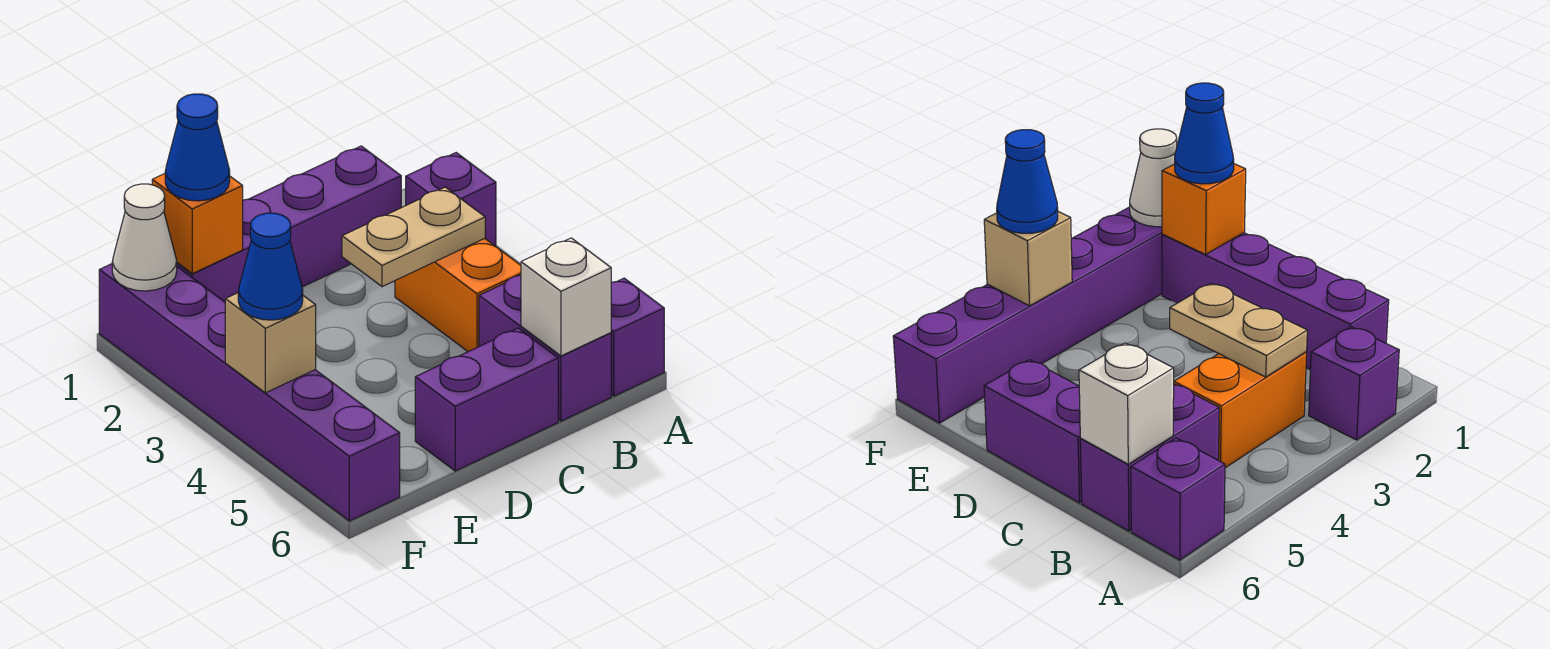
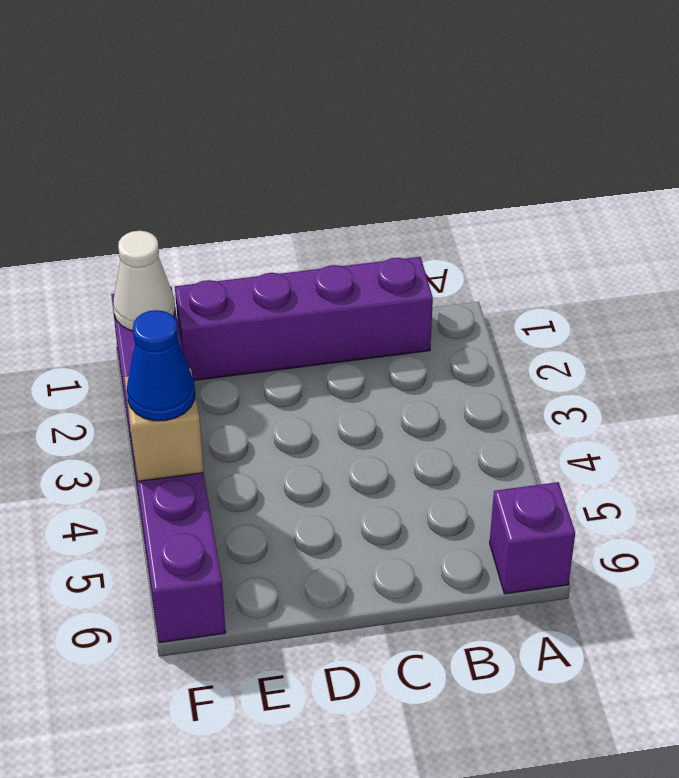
none -> purple brick A2 level 1
none -> orange brick B3:B4 level 1
none -> purple brick B5:B6 level 1

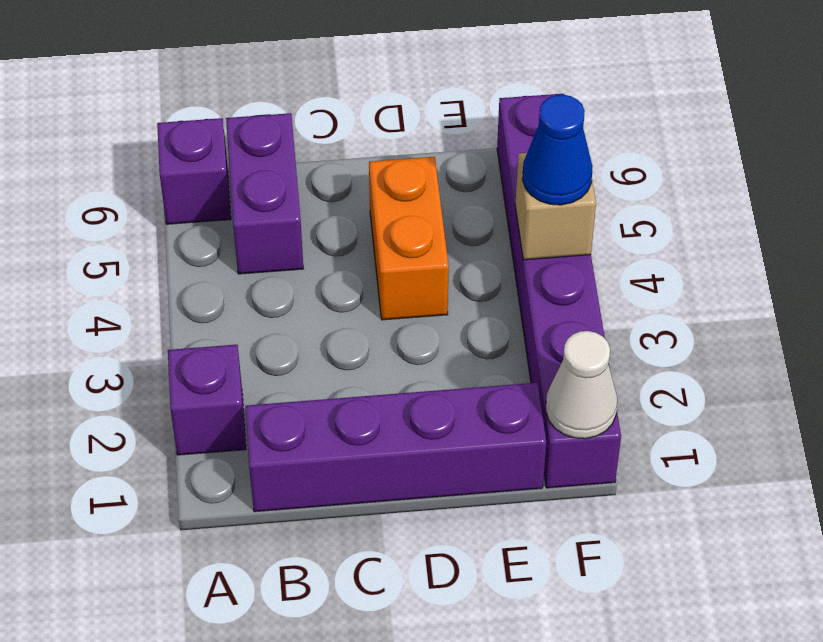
orange brick D4:D5 level 1 -> orange brick B3:B4 level 1
none -> purple brick C6:D6 level 1
none -> tan plate B3:C3 level 2
none -> white brick B6 level 2

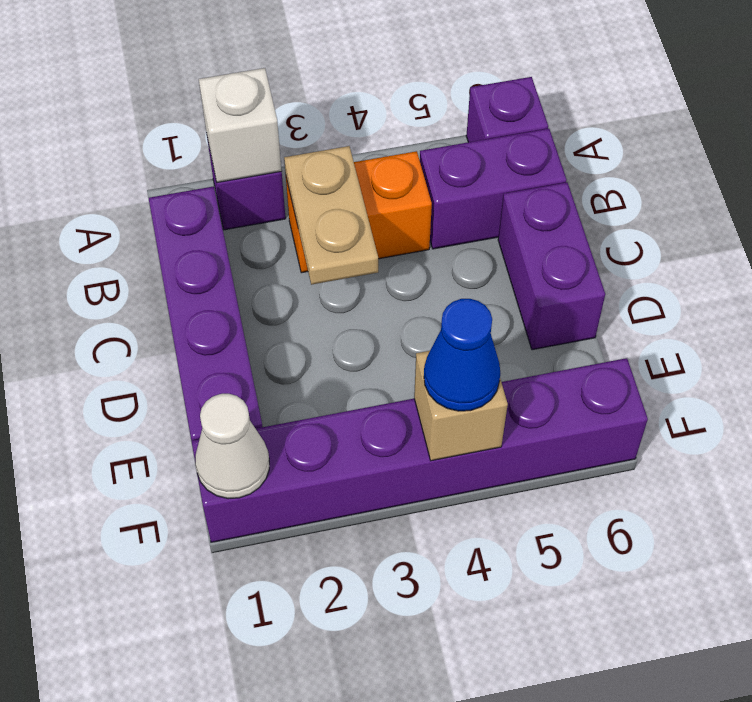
white brick A2 level 2 -> white brick B6 level 2
none -> orange brick E1 level 2
none -> blue cone E1 level 3

